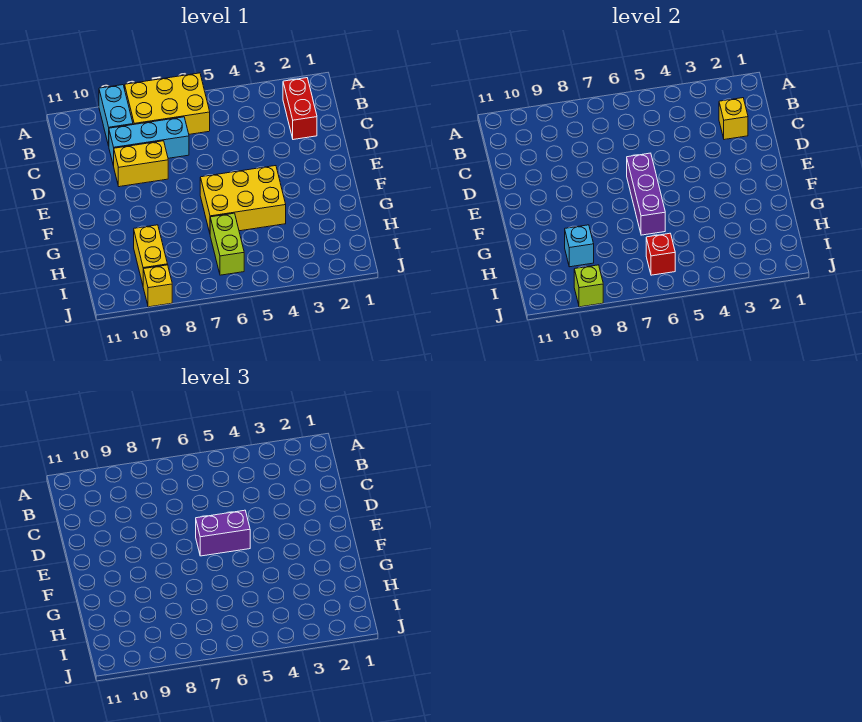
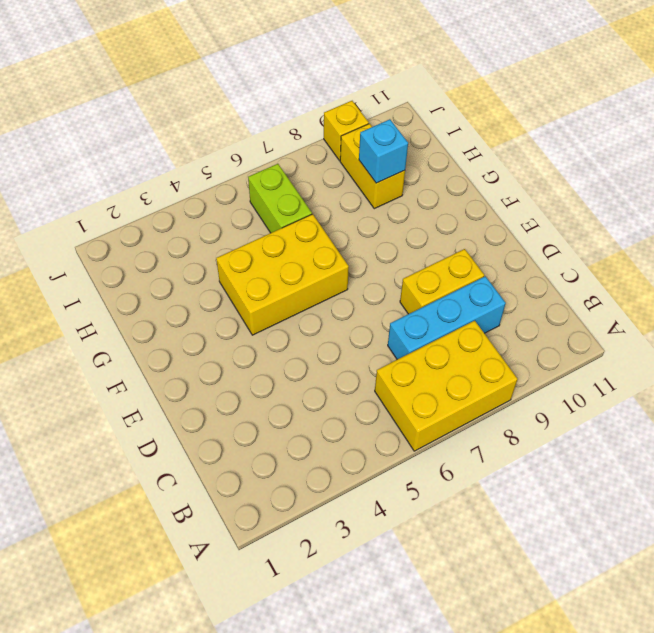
none -> cyan brick A9:B9 level 1
none -> red brick B2:C2 level 1
none -> yellow brick C2 level 2

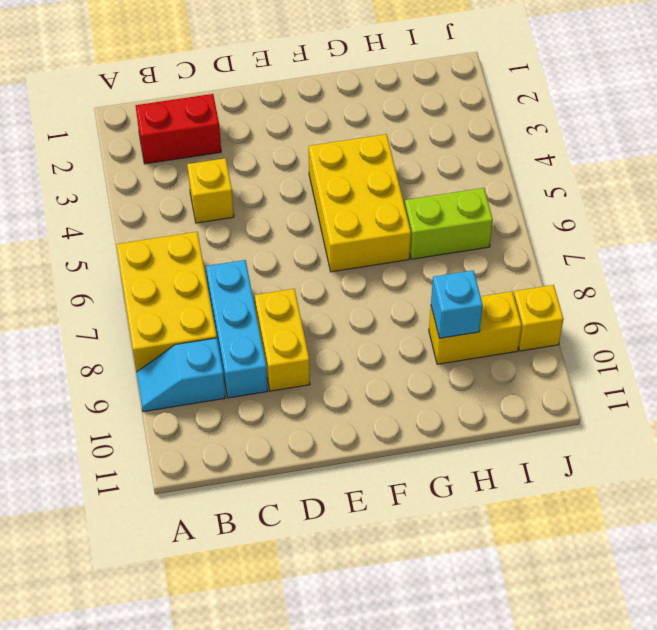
cyan slope A9:B9 level 1 top B -> cyan brick A9:B9 level 1
yellow brick C4 level 1 -> yellow brick C2 level 2
none -> purple brick E6:G6 level 2
none -> red brick I6 level 2
none -> lime brick J9 level 2

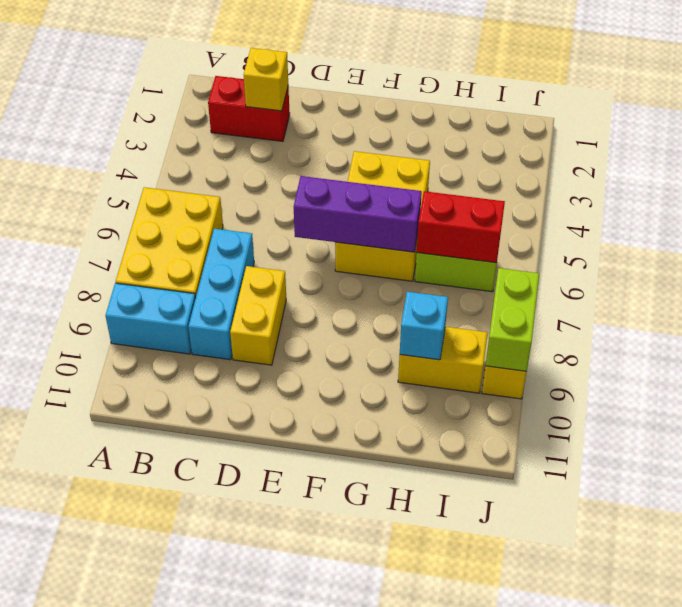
red brick H6:I6 level 2 -> red brick I6 level 2
lime brick J8:J9 level 2 -> lime brick J9 level 2
none -> purple brick E5:E6 level 3

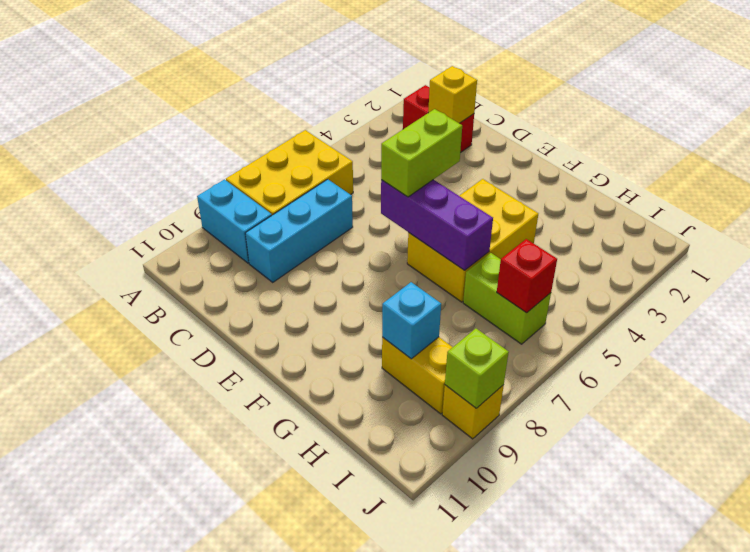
lime brick E5:E6 level 3 -> purple brick E5:E6 level 3
none -> yellow brick D8:D9 level 1

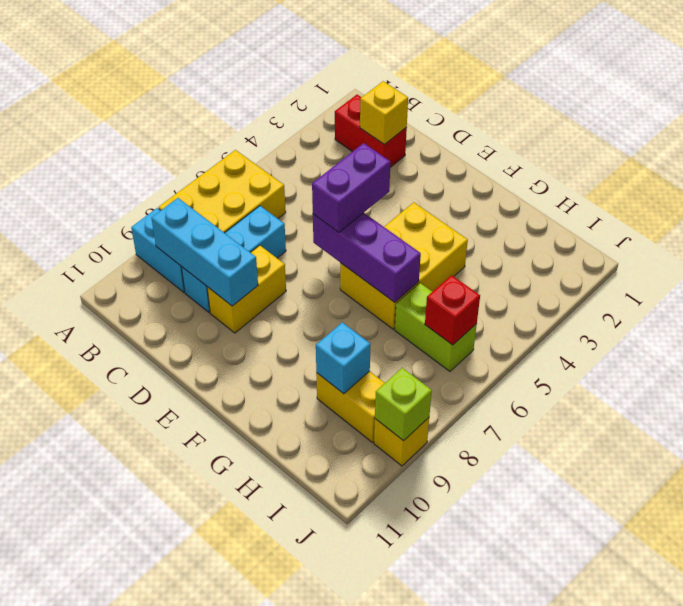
cyan brick B9:D9 level 2 -> none

